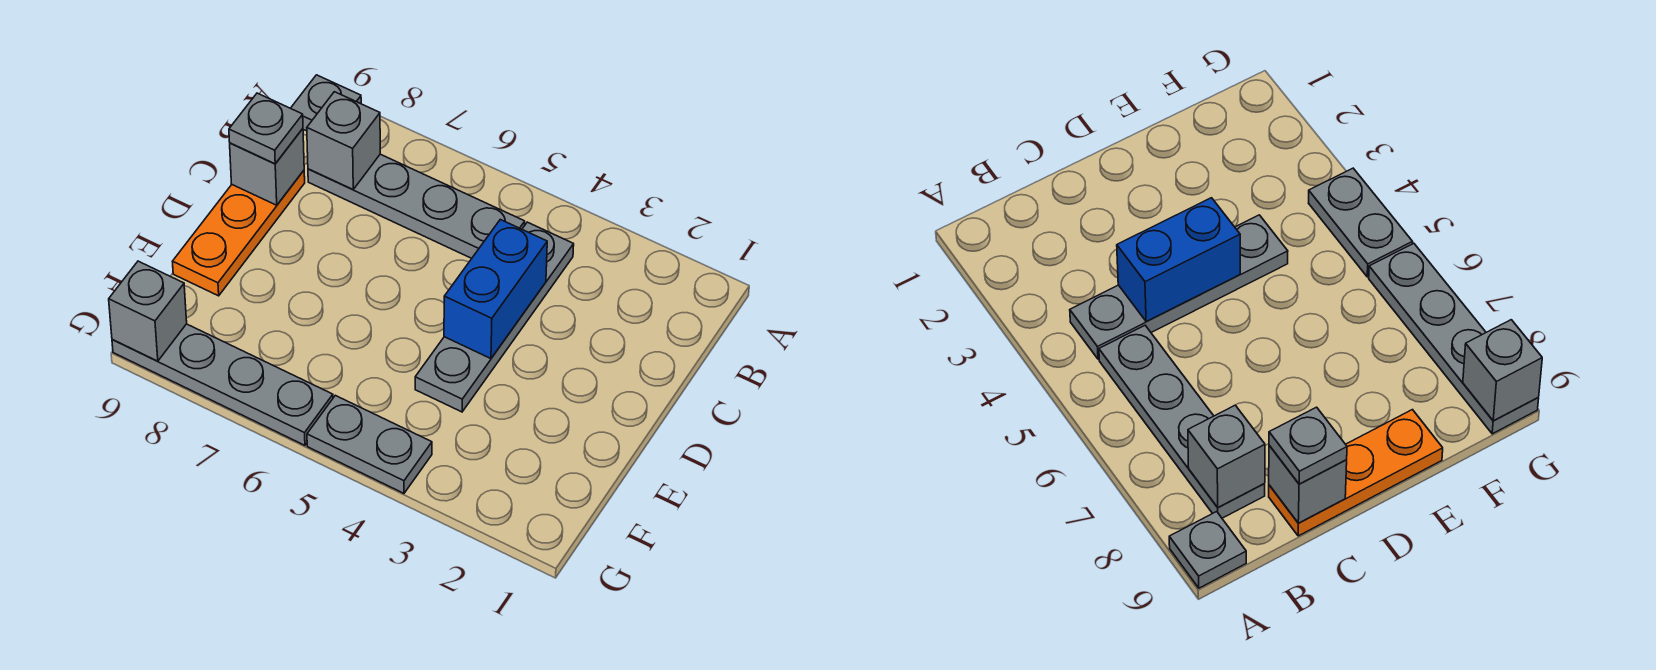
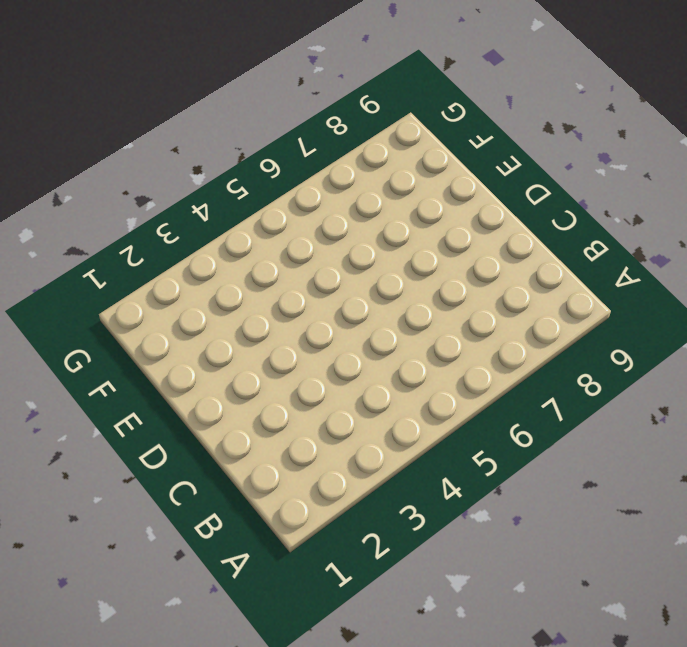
none -> grey plate A9 level 1
none -> grey plate B4:E4 level 1

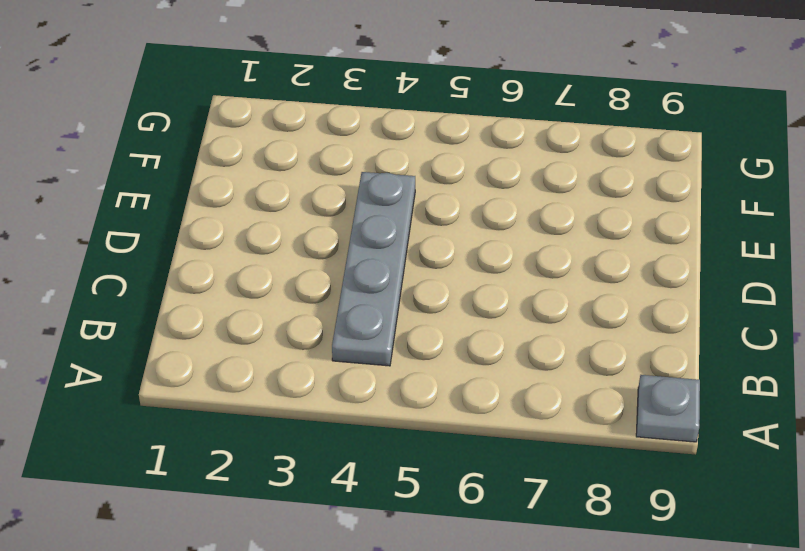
none -> grey plate B5:B8 level 1
none -> orange plate C9:E9 level 1

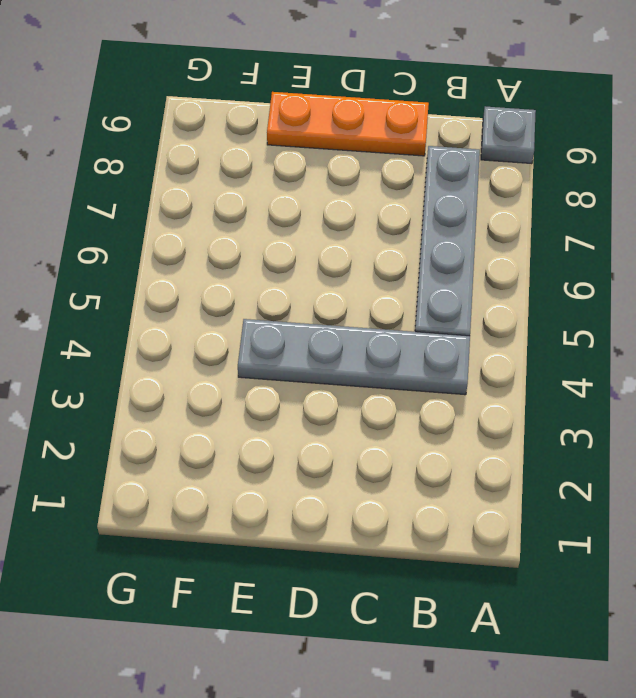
none -> grey plate G4:G5 level 1
none -> grey plate G6:G9 level 1

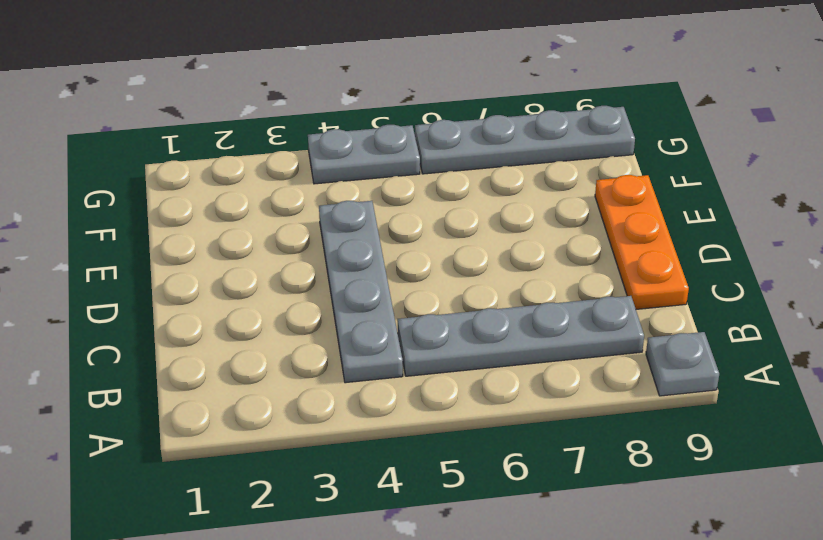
none -> grey brick B8 level 2
none -> blue brick C4:D4 level 2

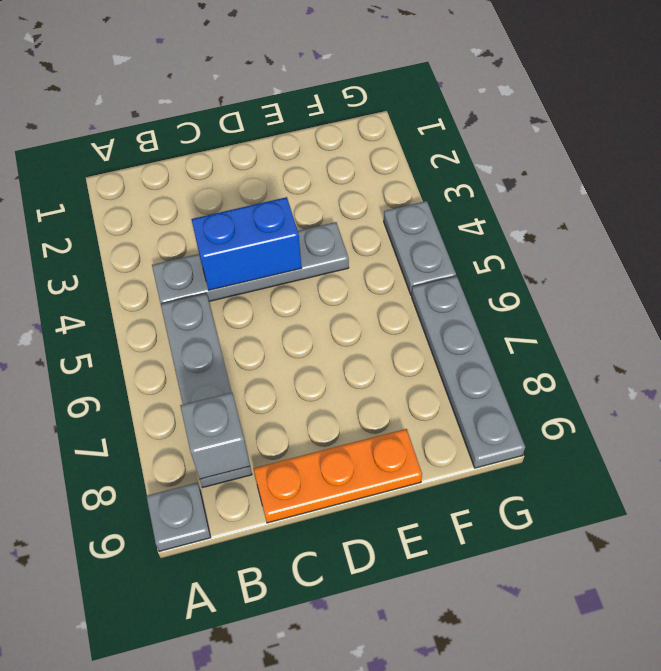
none -> grey brick C9 level 2
none -> grey brick G9 level 2

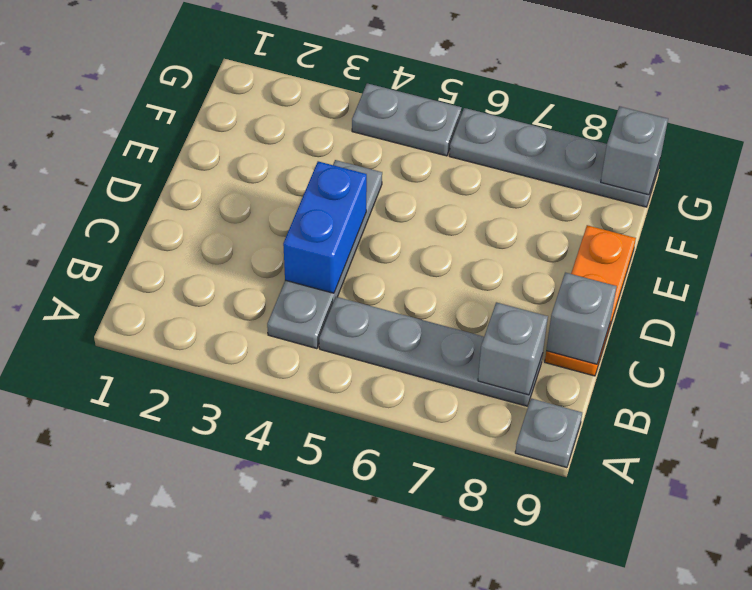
none -> grey plate C9 level 3

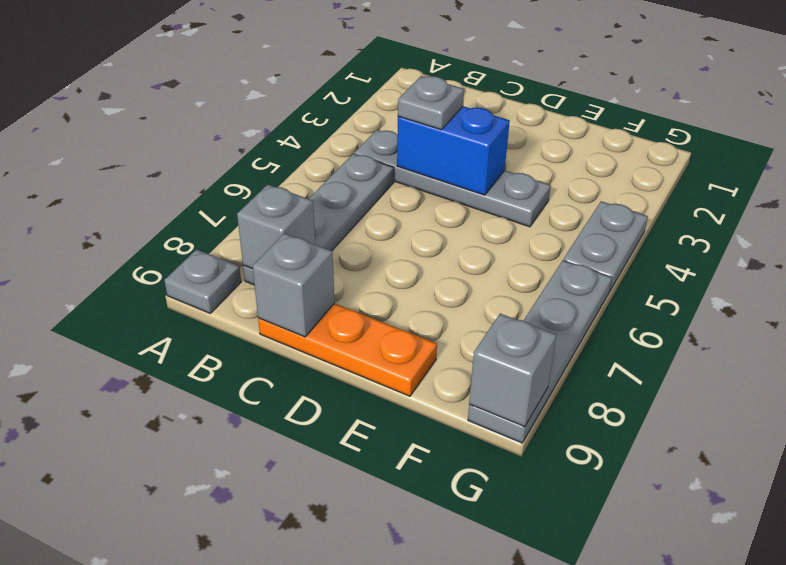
grey plate C4 level 3 -> grey plate C9 level 3

